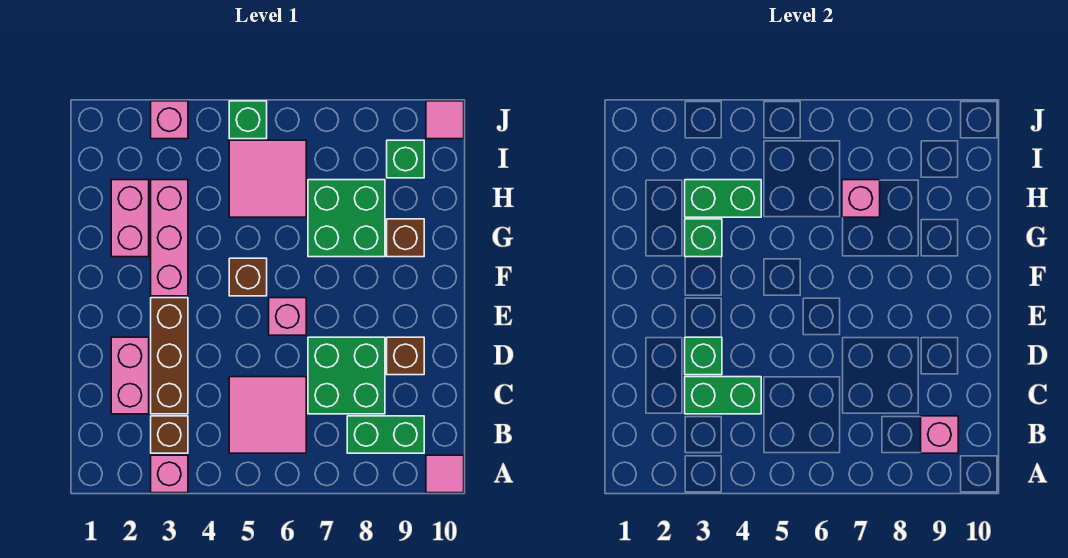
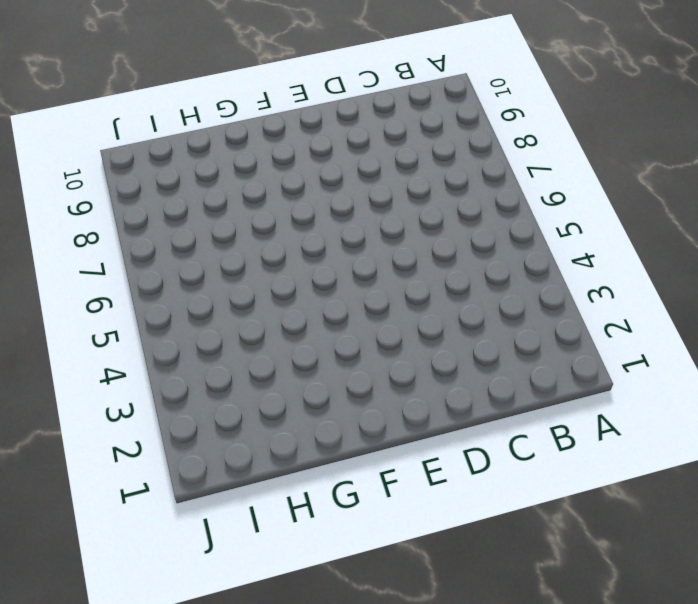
none -> pink brick A3 level 1
none -> pink tile A10 level 1
none -> brown brick B3 level 1

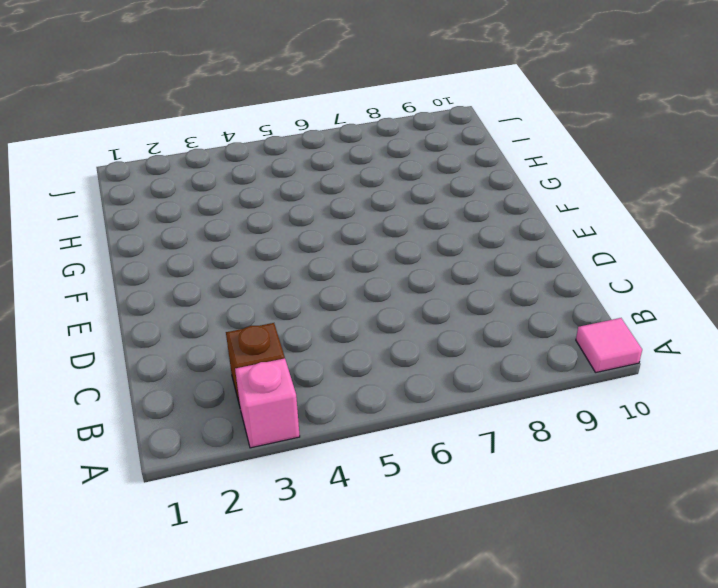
none -> pink tile B5:C6 level 1
none -> green brick B8:B9 level 1
none -> pink brick C2:D2 level 1

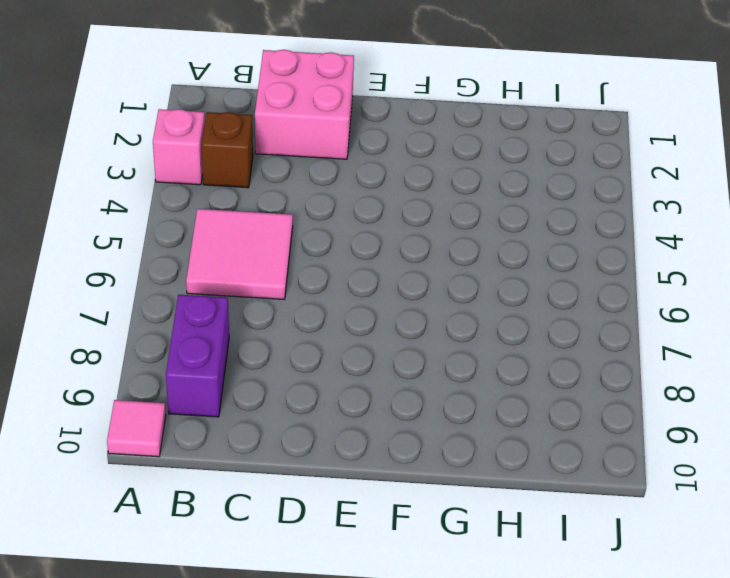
purple brick B8:B9 level 1 -> green brick B8:B9 level 1
pink brick C1:D2 level 1 -> pink brick C2:D2 level 1
none -> brown brick C3:E3 level 1
none -> green brick C7:D8 level 1
none -> brown brick D9 level 1

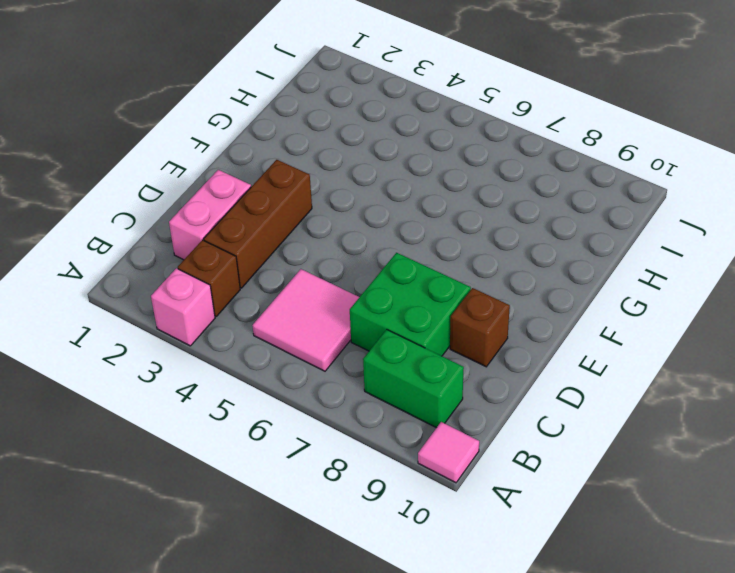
none -> pink brick E6 level 1
none -> pink brick F3:H3 level 1
none -> brown brick F5 level 1

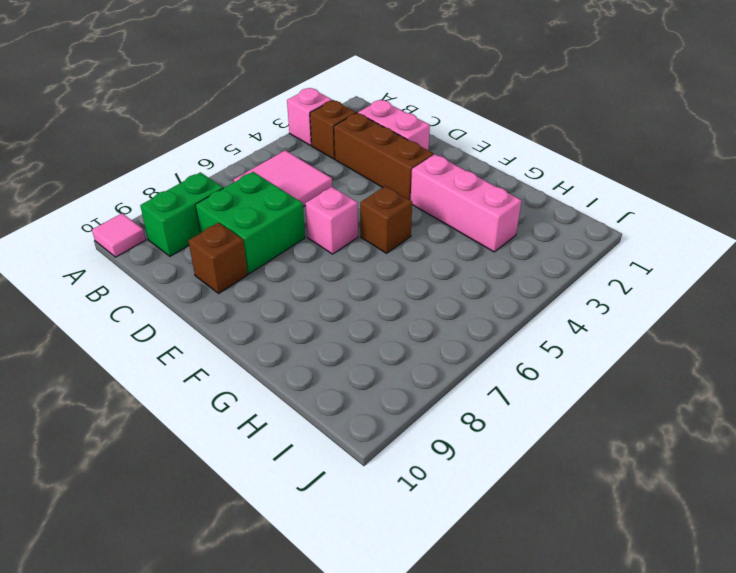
none -> pink brick G2:H2 level 1
none -> green brick G7:H8 level 1
none -> brown brick G9 level 1

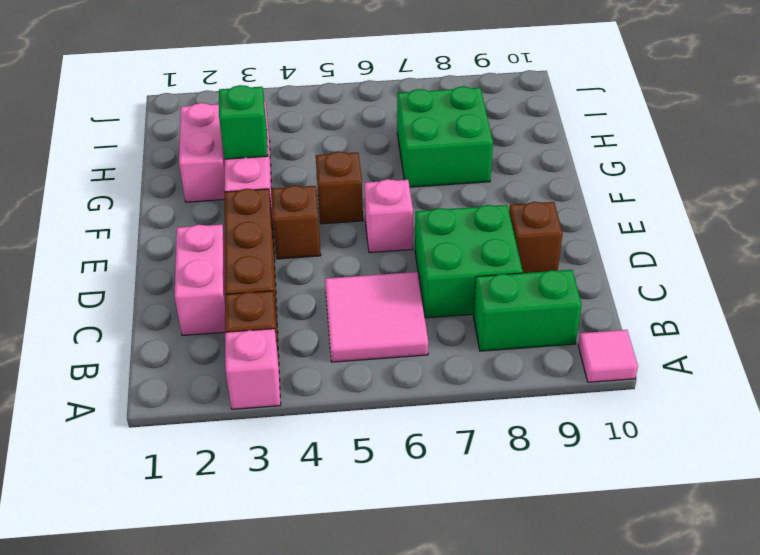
brown brick E4 level 1 -> brown brick G9 level 1
none -> pink tile H5:I6 level 1
none -> green brick I9 level 1
none -> pink brick J3 level 1

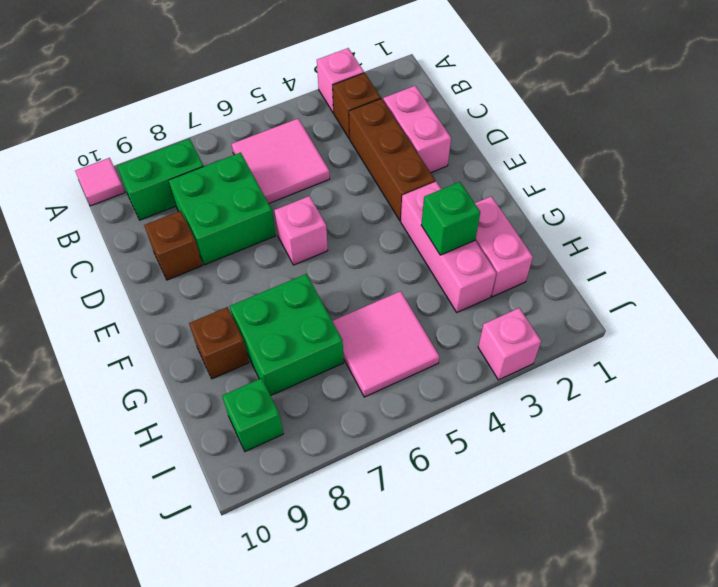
none -> brown brick F5 level 1
none -> green brick J5 level 1
none -> pink tile J10 level 1

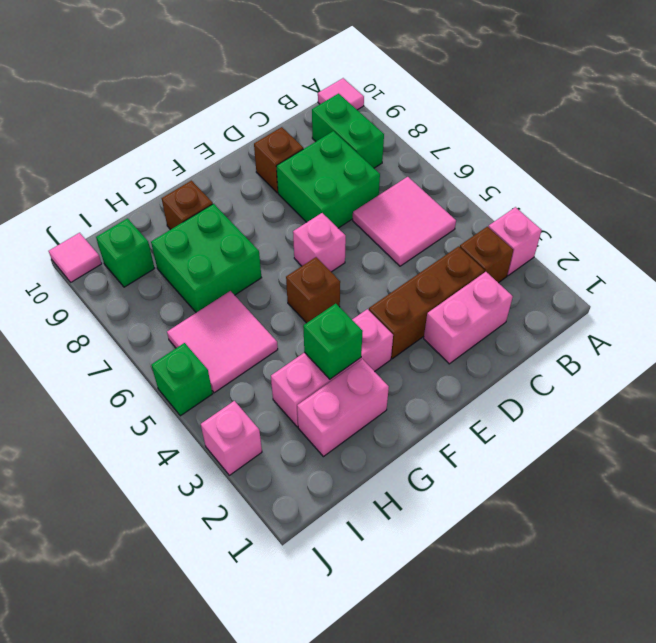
none -> pink brick B9 level 2
none -> green brick C3:C4 level 2
none -> green brick D3 level 2

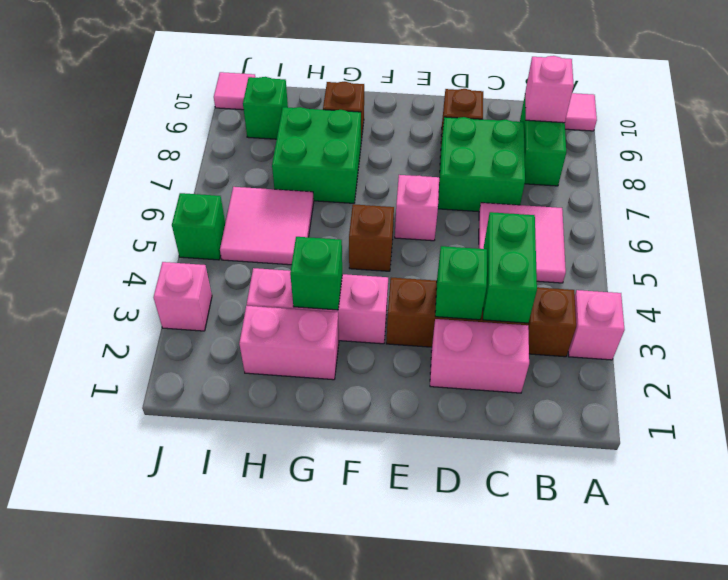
none -> green brick H3:H4 level 2
none -> pink brick H7 level 2

